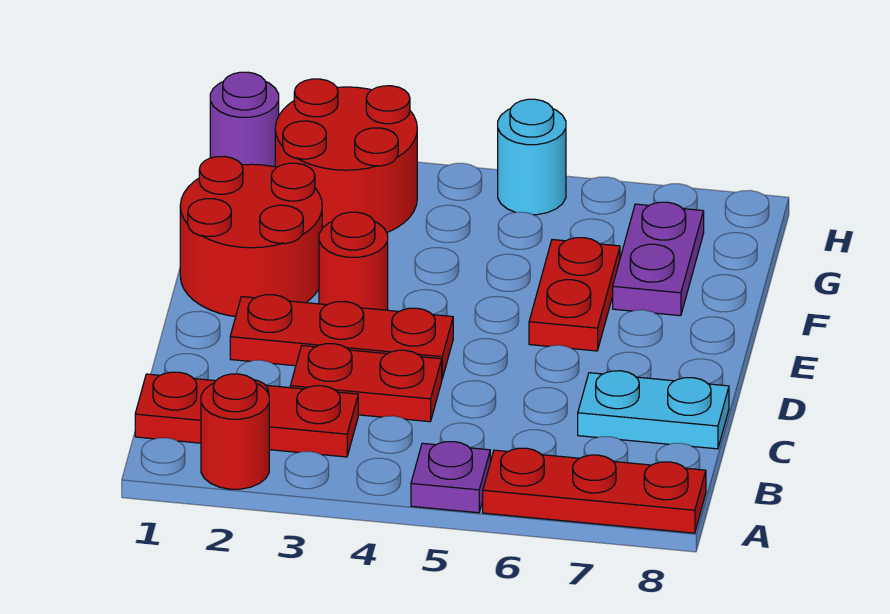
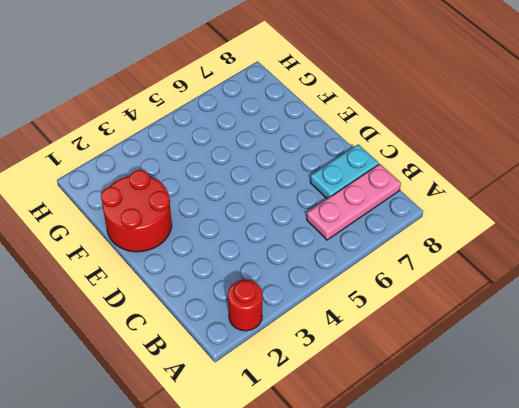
pink plate B6:B8 level 1 -> none
none -> purple plate A5 level 1
none -> red plate A6:A8 level 1
none -> red plate B1:B3 level 1

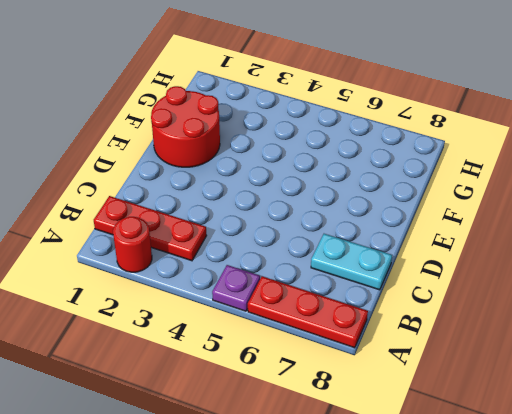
none -> red plate C3:C4 level 1
none -> red plate D2:D4 level 1
none -> red round brick E3 level 1

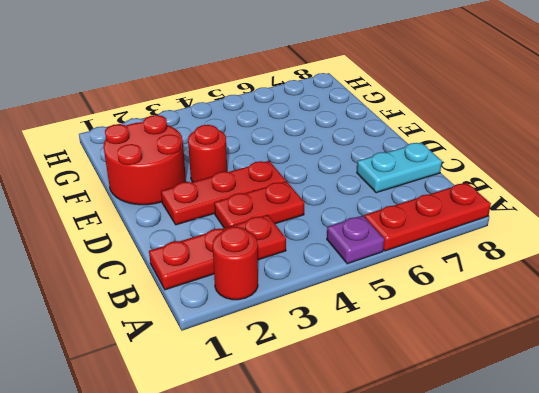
none -> red plate E6:F6 level 1
none -> purple plate F7:G7 level 1
none -> red round brick G2:H3 level 1

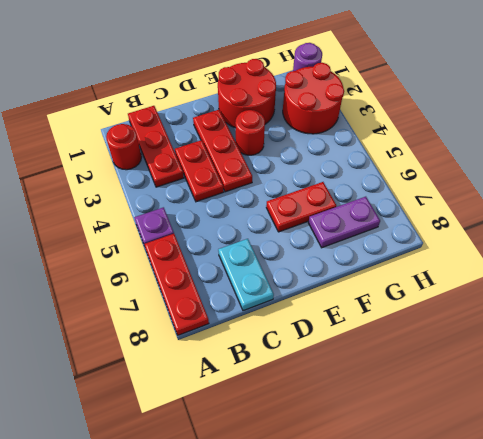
none -> cyan round brick H5 level 1

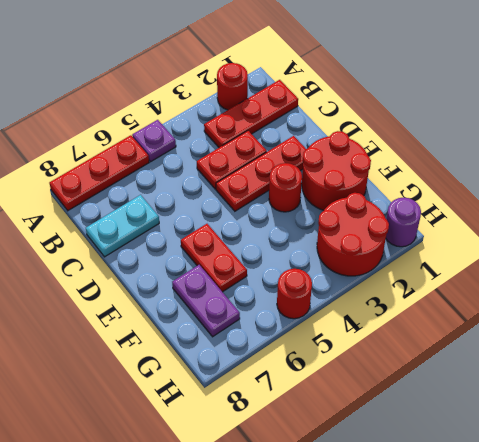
red round brick H5 level 1 -> cyan round brick H5 level 1

